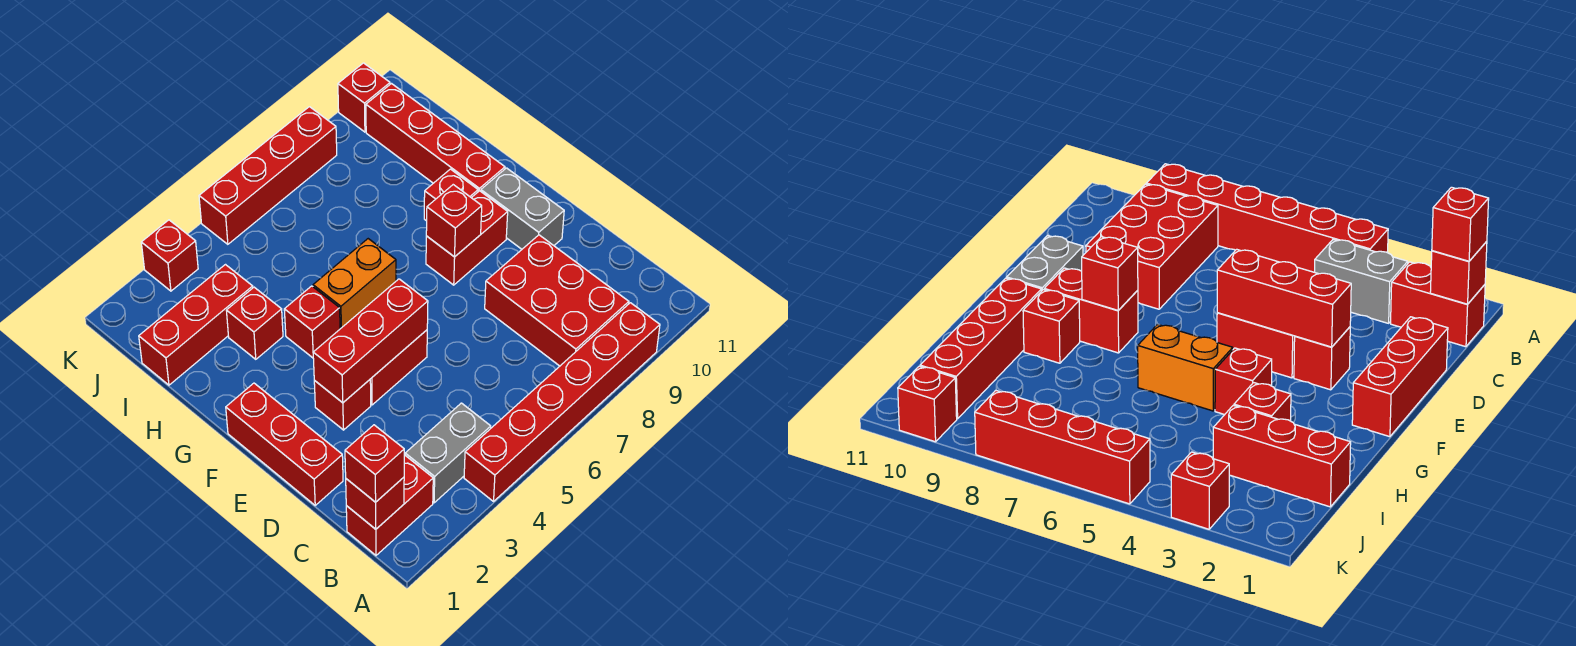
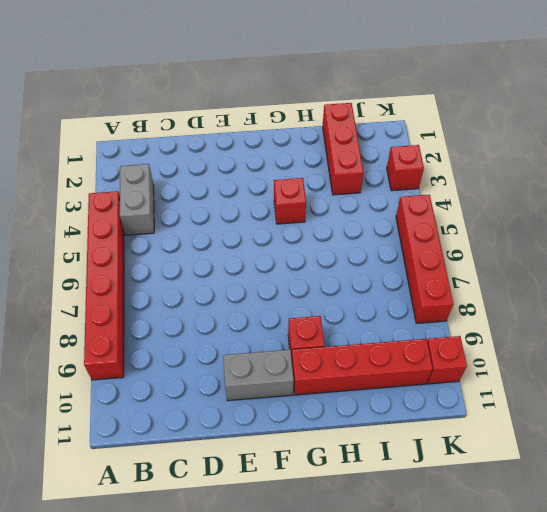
none -> red brick B1:B2 level 1
none -> red brick B8:D9 level 1
none -> red brick D1:F1 level 1

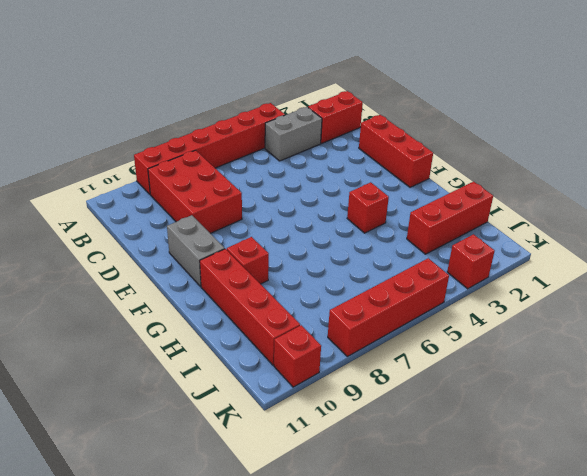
none -> red brick E3 level 1
none -> red brick E4:E5 level 1
none -> red brick F8:F9 level 1

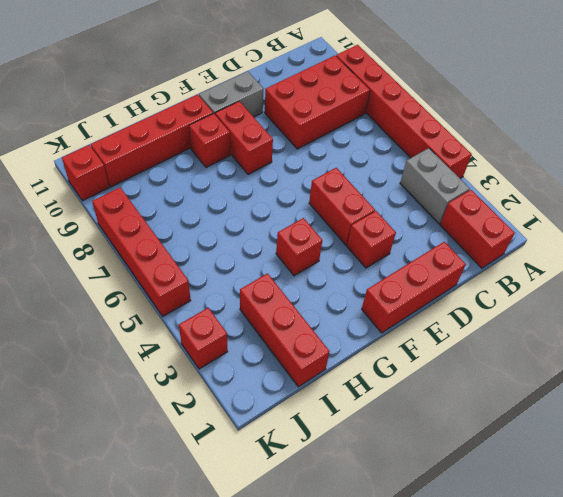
none -> orange brick G5:G6 level 1
none -> red brick H3 level 1
none -> red brick B1 level 2

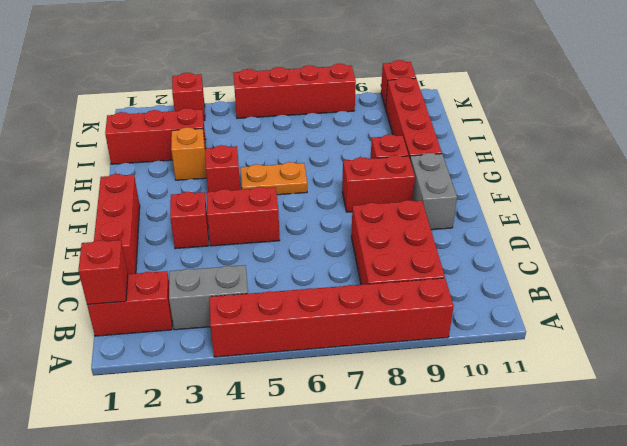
orange plate G5:G6 level 1 -> orange brick G5:G6 level 1
orange brick H3 level 1 -> red brick H3 level 1
none -> red brick E3:E5 level 2
none -> red brick F8 level 2
none -> red brick B1 level 3

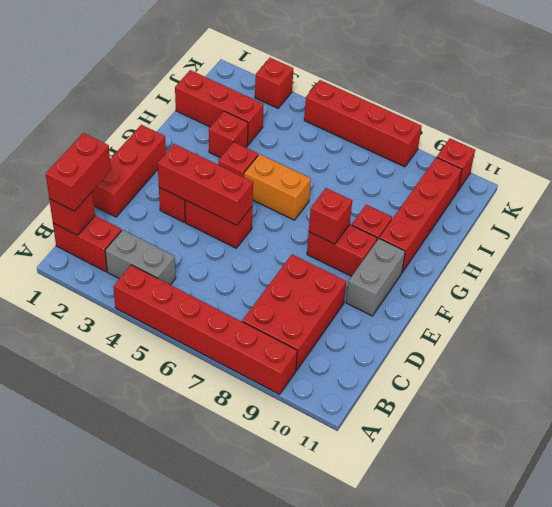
red brick B1:C1 level 3 -> red brick B1 level 3

